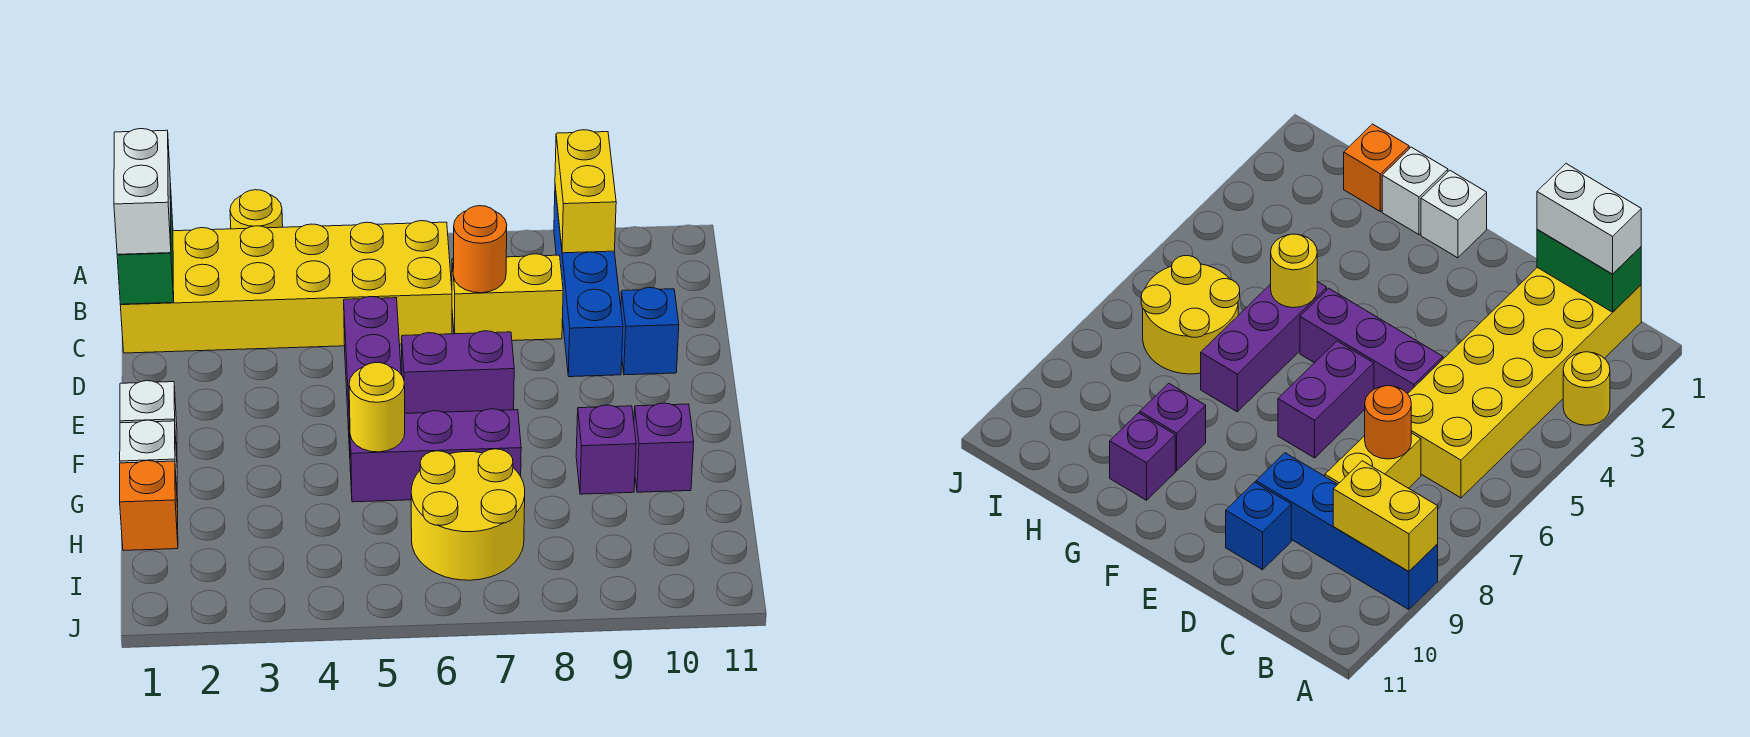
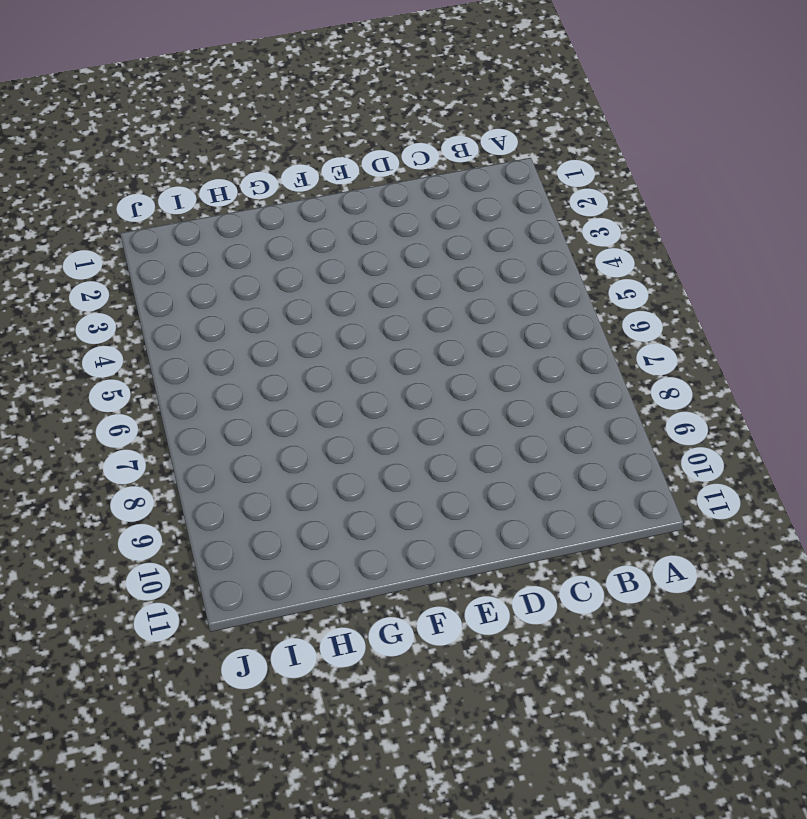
none -> yellow round brick A3 level 1
none -> blue brick A9:D9 level 1
none -> yellow brick B1:C6 level 1

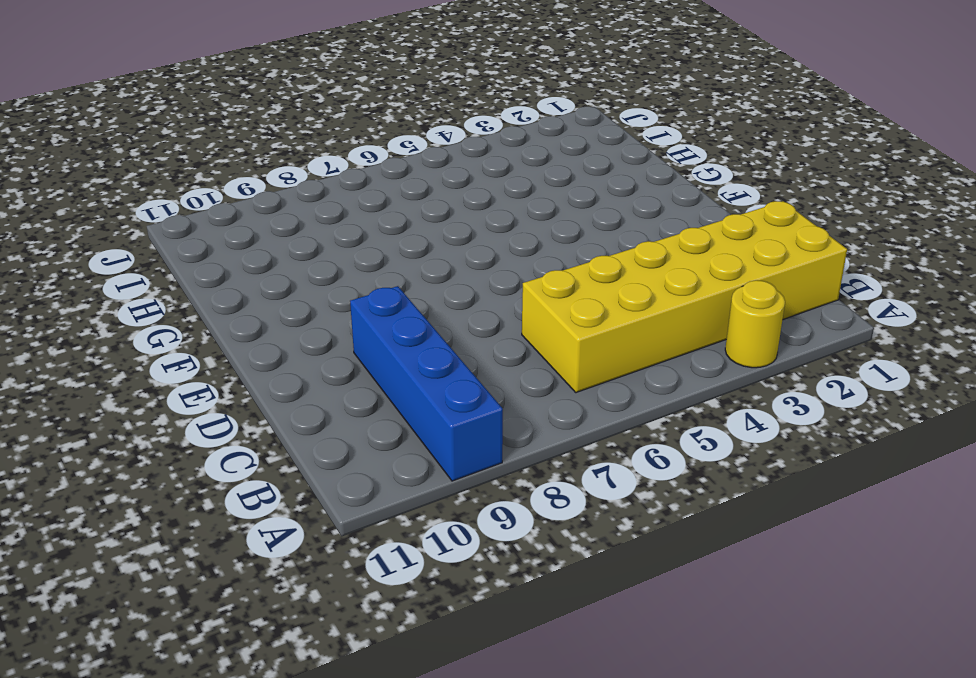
none -> yellow brick C7:C8 level 1
none -> purple brick D5:F5 level 1
none -> blue brick D10 level 1

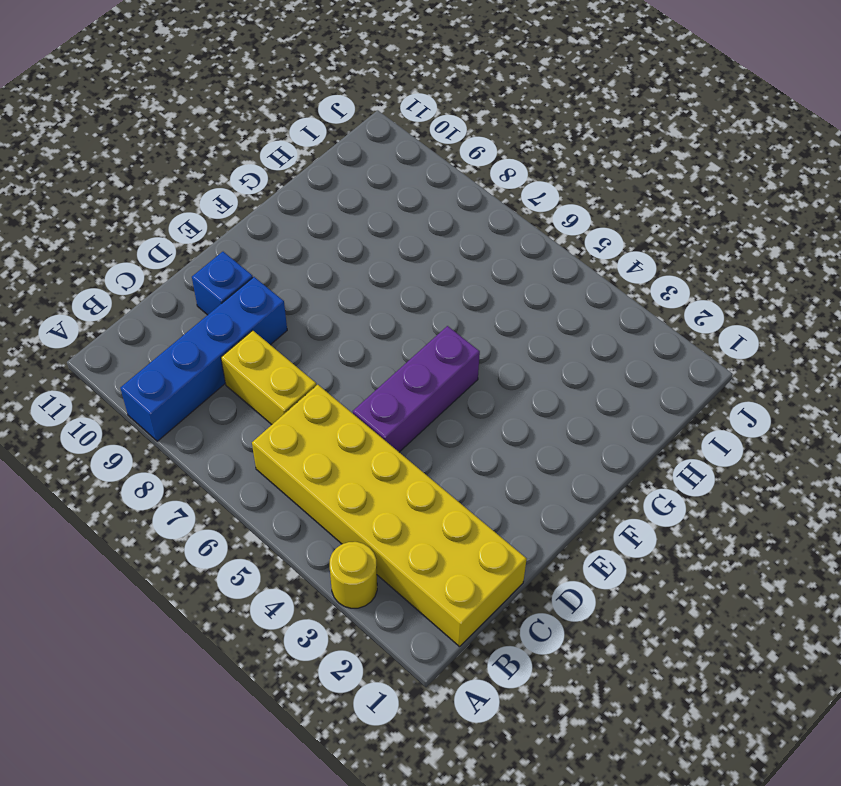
none -> purple brick E6:E7 level 1
none -> white brick F1 level 1
none -> white brick G1 level 1

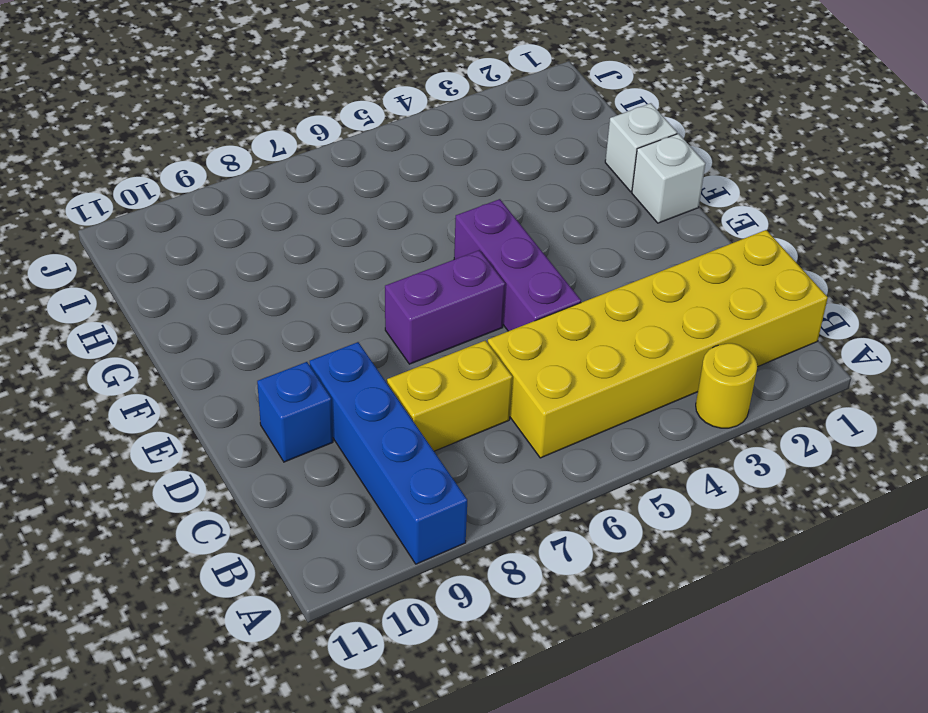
none -> purple brick G5:G7 level 1
none -> purple brick G9 level 1
none -> purple brick G10 level 1

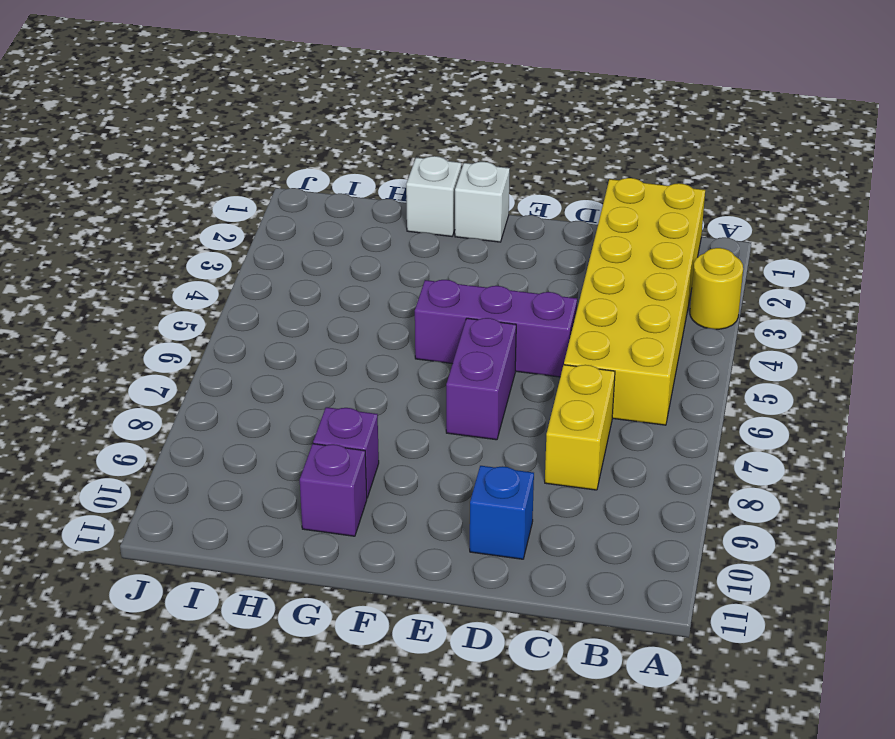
none -> blue brick A9:D9 level 1
none -> purple brick G5:G7 level 1
none -> orange brick H1 level 1

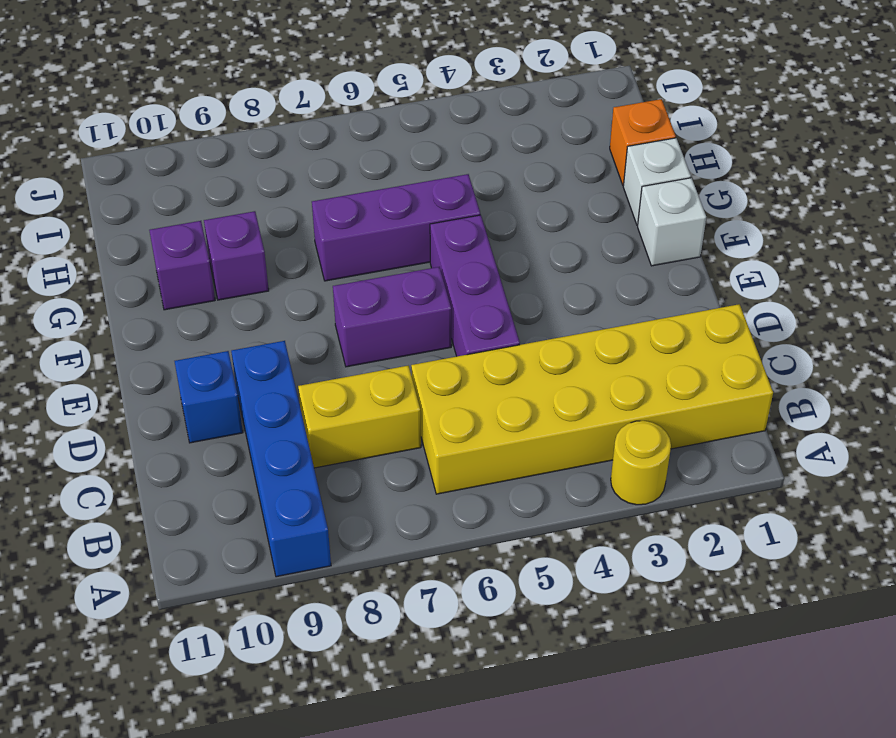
none -> yellow round brick H6:I7 level 1
none -> yellow brick A9:B9 level 2
none -> green brick B1:C1 level 2

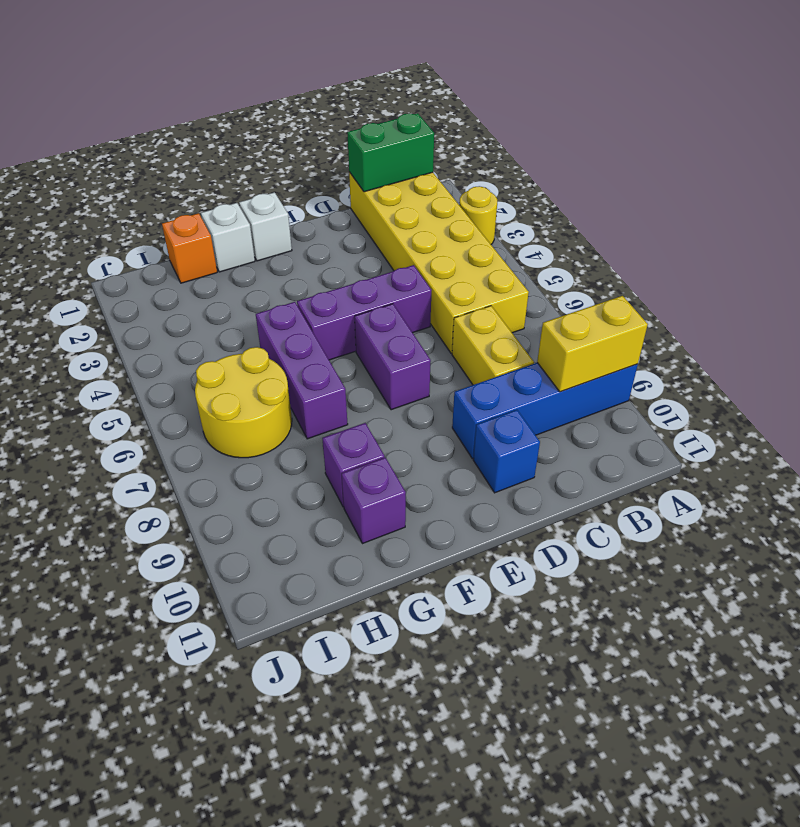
none -> orange round brick C7 level 2
none -> yellow round brick G5 level 2
none -> white brick B1:C1 level 3

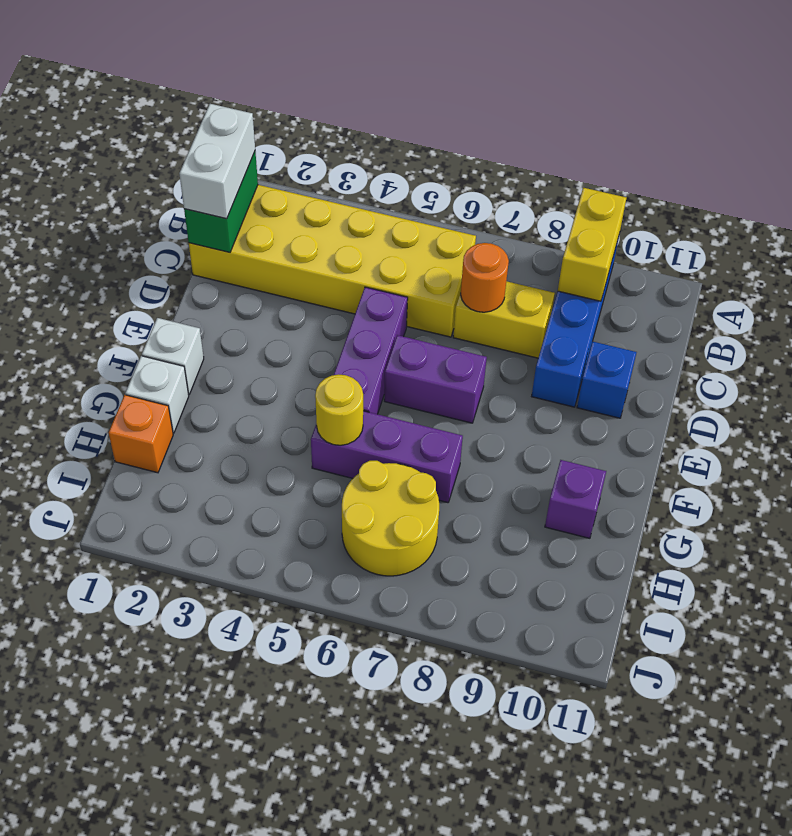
none -> yellow round brick A3 level 1
none -> purple brick G9 level 1

